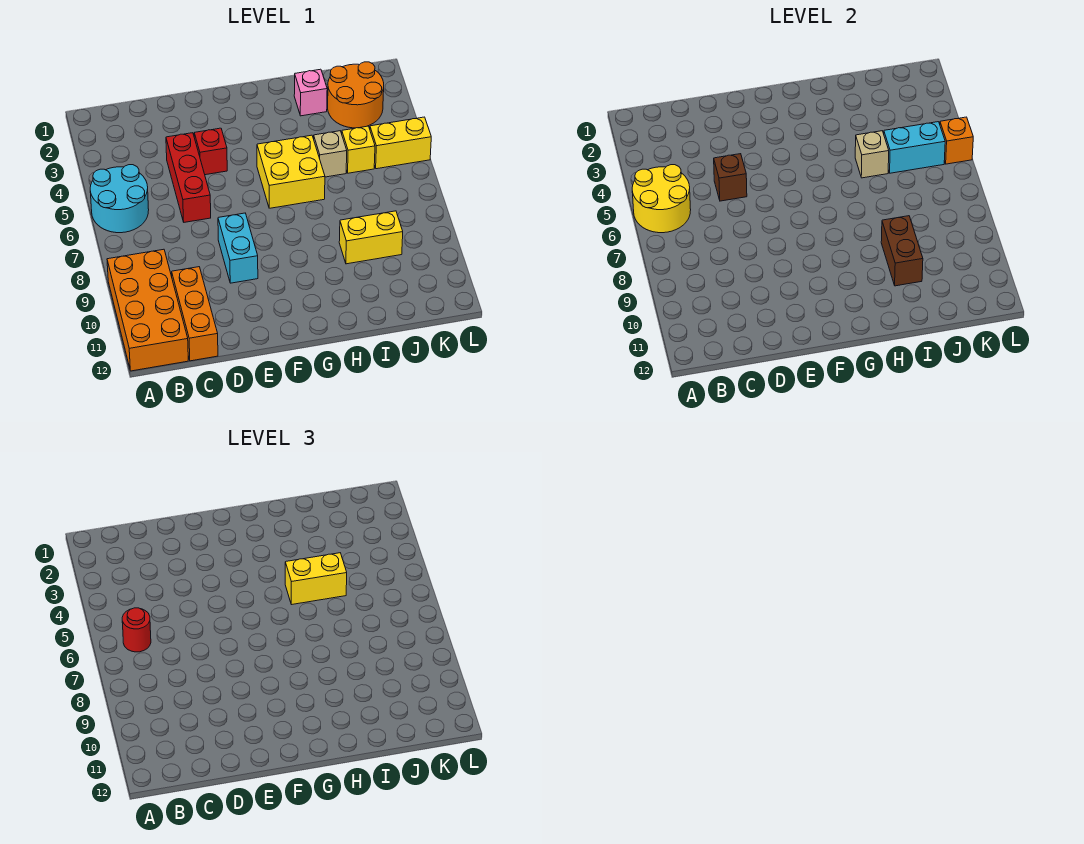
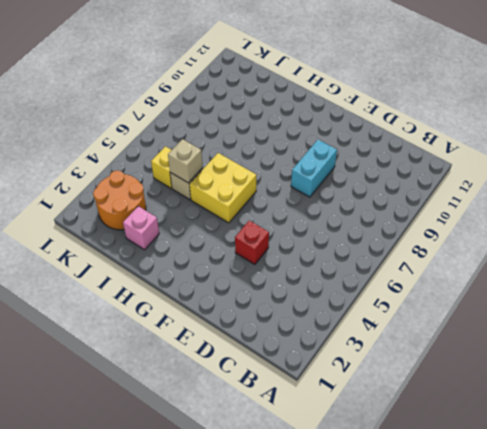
none -> cyan round brick A5:B6 level 1
none -> orange brick A9:B12 level 1
none -> orange brick C10:C12 level 1

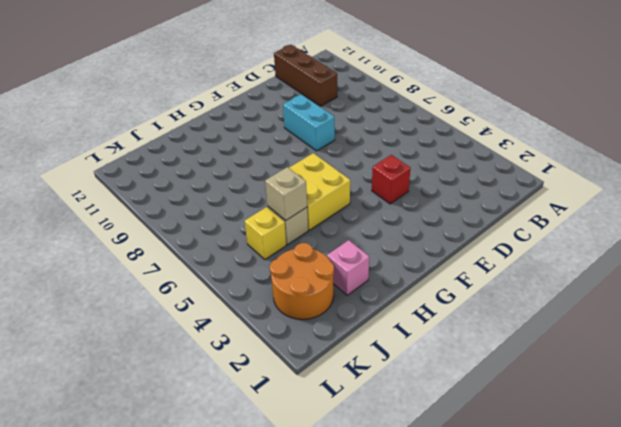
brown brick C10:C12 level 1 -> orange brick C10:C12 level 1
none -> cyan round brick A5:B6 level 1
none -> orange brick A9:B12 level 1
none -> red brick D4:D6 level 1

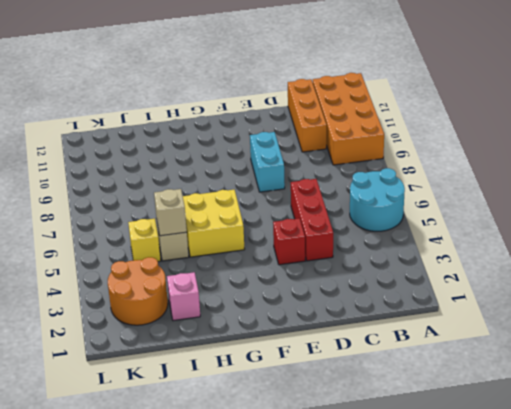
none -> yellow brick I9:J9 level 1
none -> yellow brick K5:L5 level 1
none -> yellow round brick A5:B6 level 2

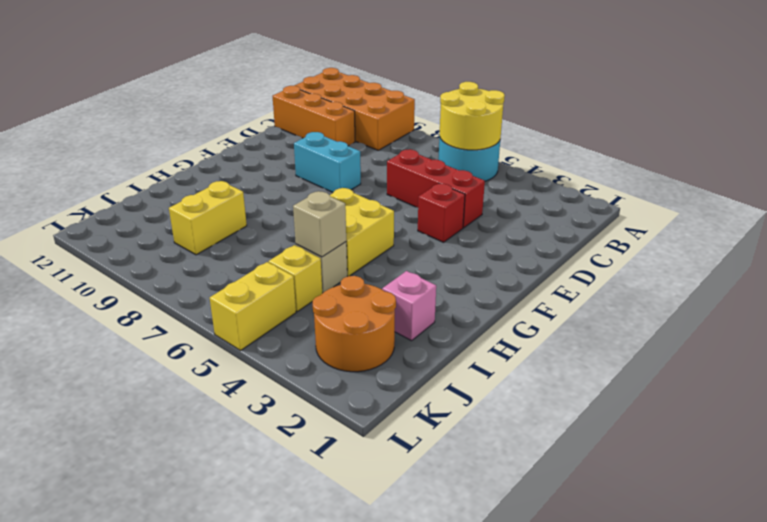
none -> brown brick D5 level 2
none -> brown brick I9:I10 level 2
none -> cyan brick J5:K5 level 2

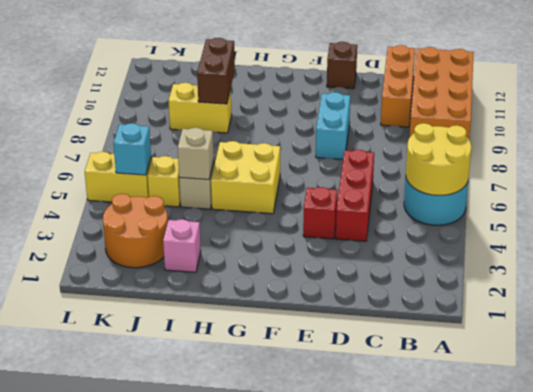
brown brick E12 level 1 -> brown brick D5 level 2
cyan brick K5 level 2 -> cyan brick J5:K5 level 2
none -> orange brick L5 level 2
none -> red round brick B6 level 3
none -> yellow brick H5:I5 level 3

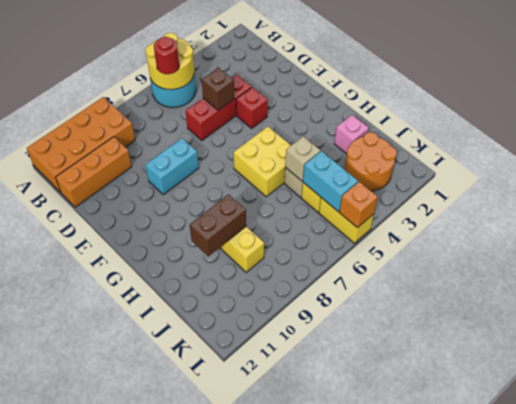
none -> yellow brick H5:I5 level 3

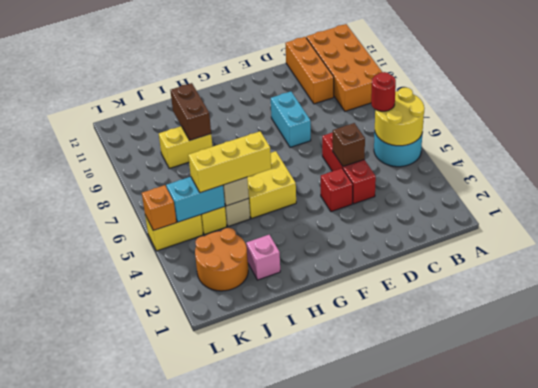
yellow brick H5:J5 level 3 -> yellow brick H5:I5 level 3

